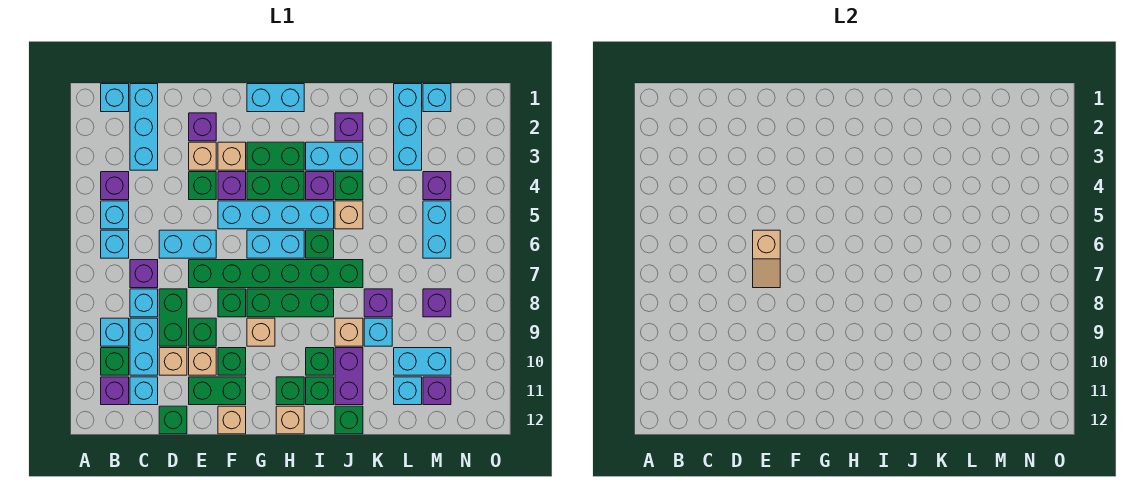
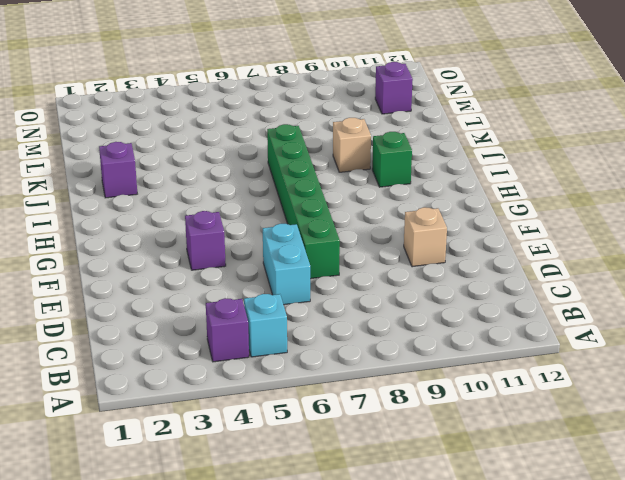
none -> cyan brick B1 level 1
none -> cyan brick B6 level 1
none -> cyan brick B9 level 1
none -> green brick B10 level 1

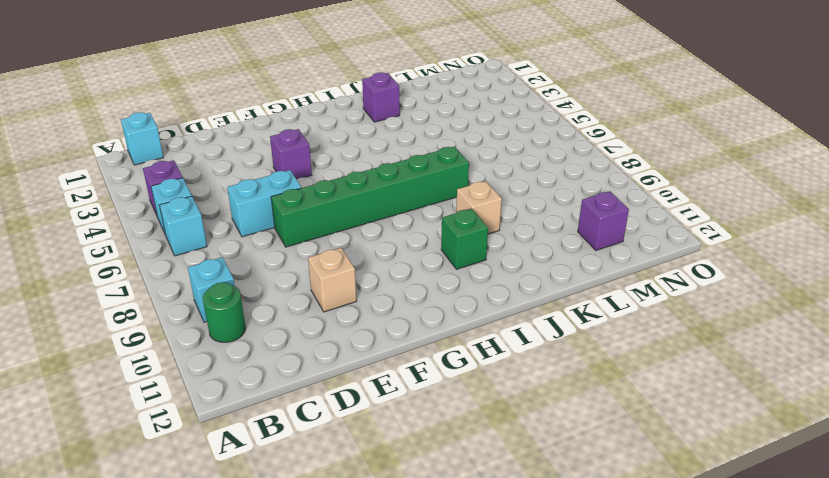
green round brick B10 level 1 -> green brick B10 level 1
none -> purple brick B11 level 1
none -> cyan brick C1:C3 level 1
none -> purple brick C7 level 1
none -> cyan brick C8 level 1

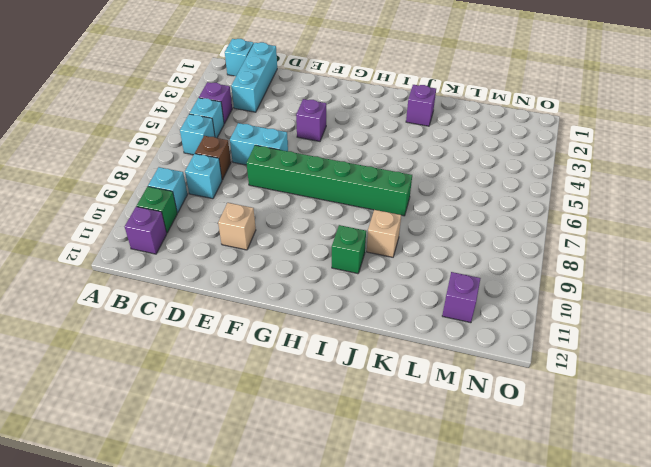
brown brick C7 level 1 -> purple brick C7 level 1
none -> cyan brick C9:C10 level 1
none -> cyan brick C11 level 1
none -> green brick D8:D9 level 1
none -> tan brick D10 level 1

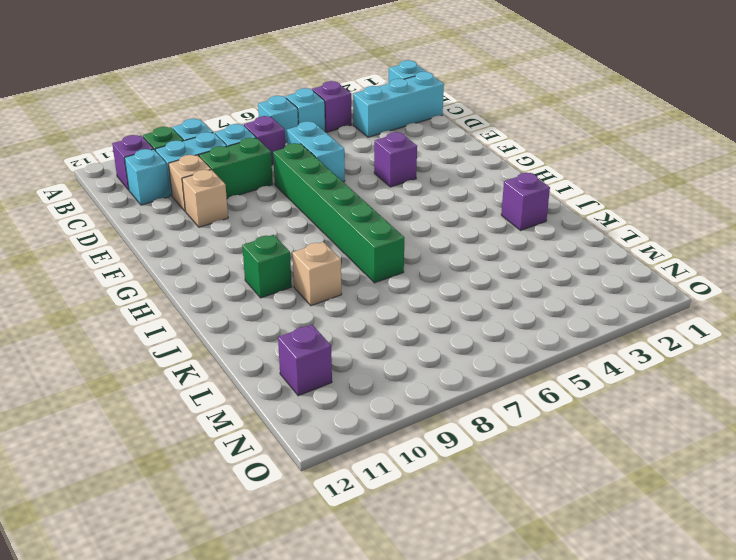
none -> green brick D12 level 1
none -> purple brick E2 level 1
none -> tan brick E3 level 1
none -> green brick E4 level 1

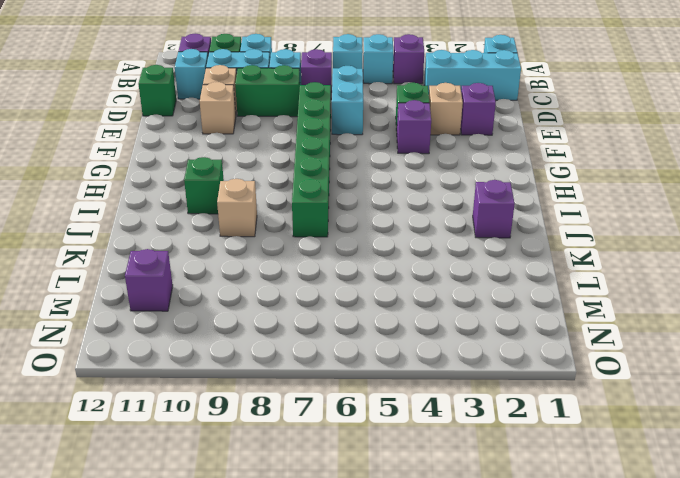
none -> green brick E9 level 1
none -> green brick E11:F11 level 1
none -> tan brick F3 level 1
none -> cyan brick F5:I5 level 1

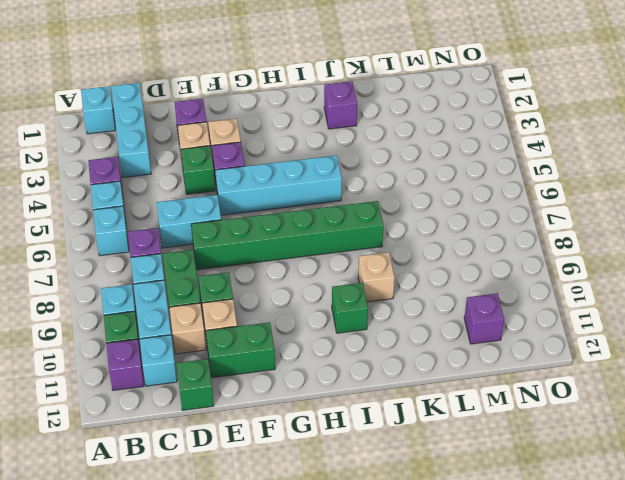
none -> green brick F8 level 1
none -> green brick F10 level 1
none -> tan brick F12 level 1
none -> cyan brick G1:H1 level 1

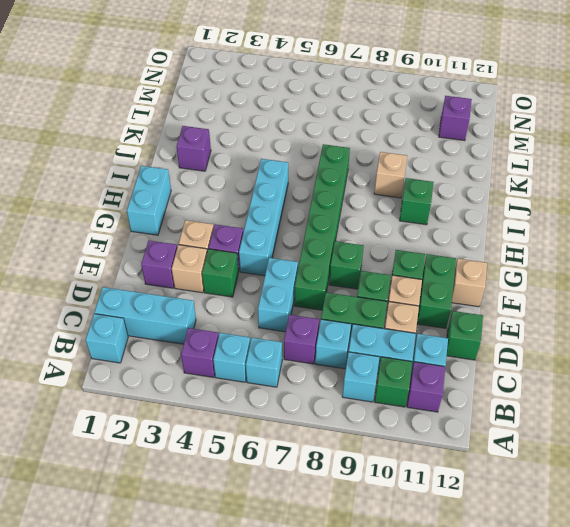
none -> green brick G3:H3 level 1
none -> green brick G4:H4 level 1
none -> cyan brick G6:H6 level 1
none -> green brick G8:I8 level 1

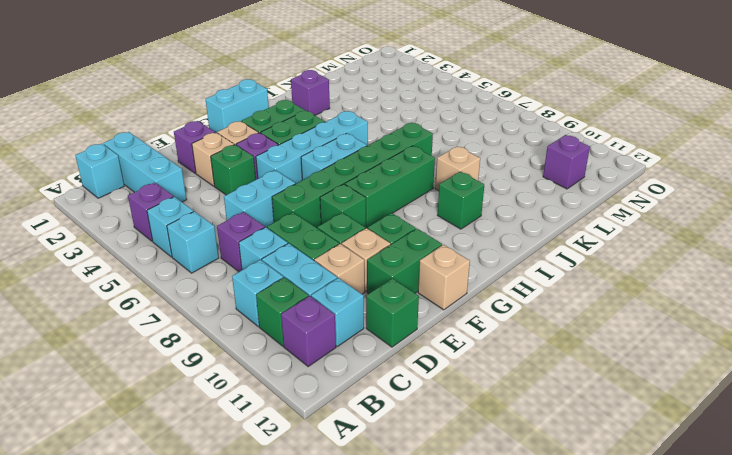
none -> tan brick G9 level 1
none -> green brick H11 level 1
none -> tan brick H12 level 1
none -> cyan brick I3:J3 level 1

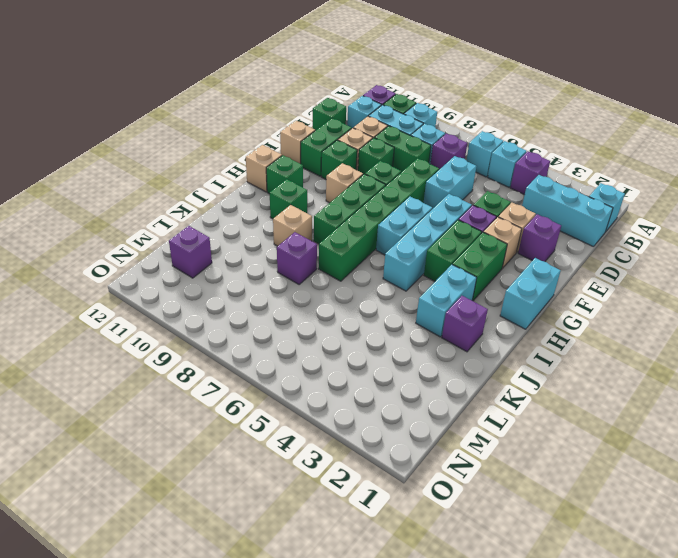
none -> purple brick I4 level 1
none -> green brick I6 level 1
none -> green brick I11 level 1
none -> green brick J4 level 1

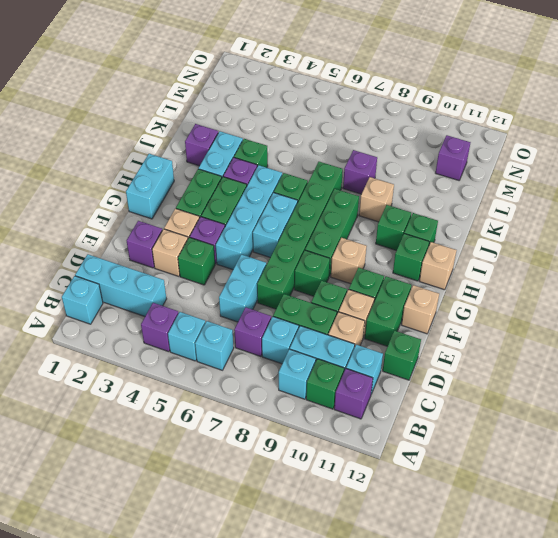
none -> tan brick J5 level 1
none -> purple brick J10:J11 level 1
none -> green brick J12 level 1
none -> cyan brick K9 level 1

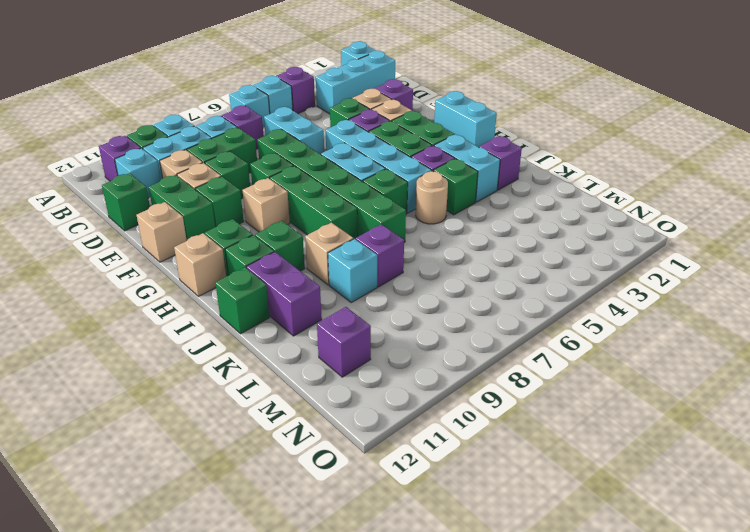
tan round brick J5 level 1 -> tan brick J5 level 1
purple brick J11:K11 level 1 -> purple brick J10:J11 level 1
none -> cyan brick L1:L3 level 1
none -> cyan brick L10:M10 level 1
none -> cyan brick L11 level 1
none -> cyan brick M1 level 1

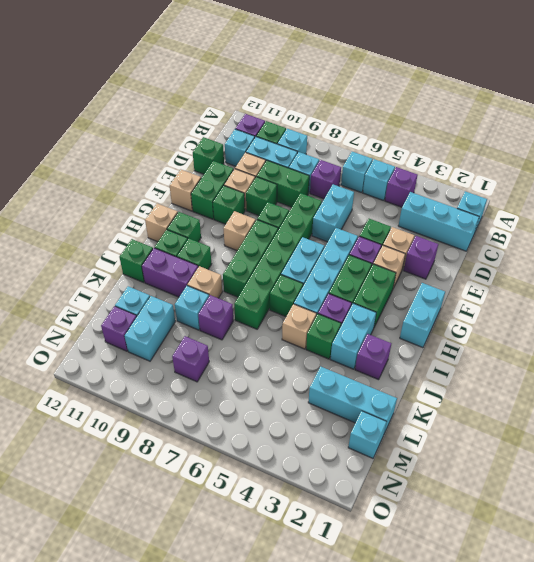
none -> purple brick M4 level 1
none -> cyan brick M5:M6 level 1
none -> tan slope E6:E7 level 2 top 6

